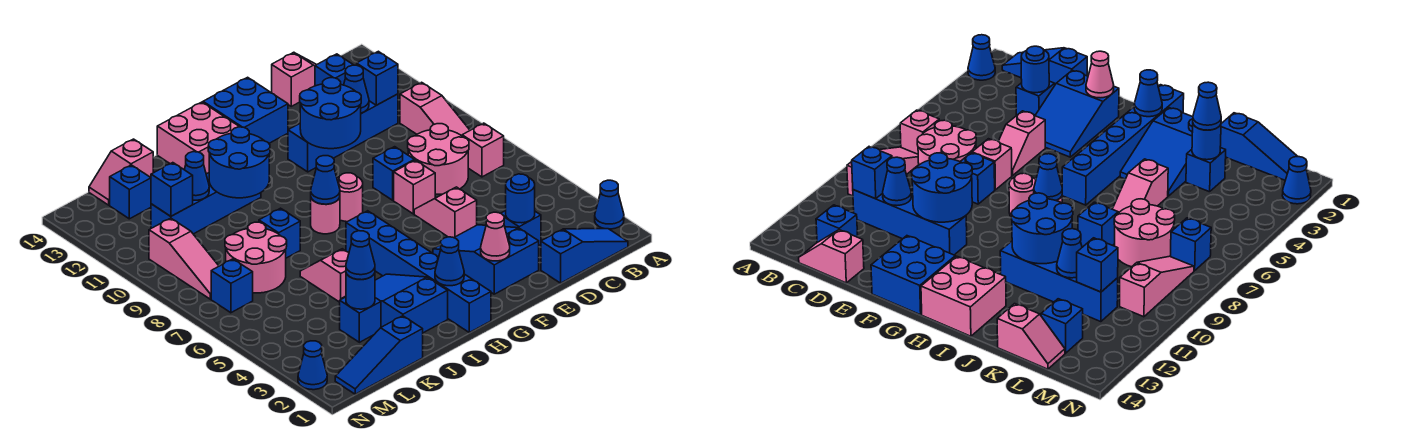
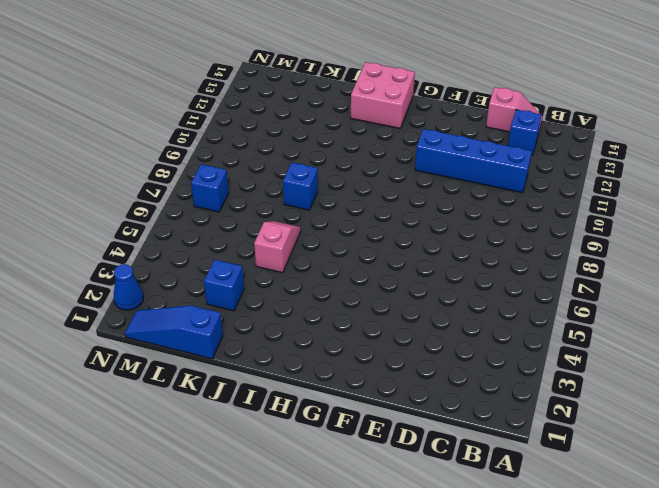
none -> blue cone A2 level 1
none -> blue slope B1:D1 level 1 top D
none -> pink brick B7 level 1
none -> pink slope B8:B10 level 1 top 10

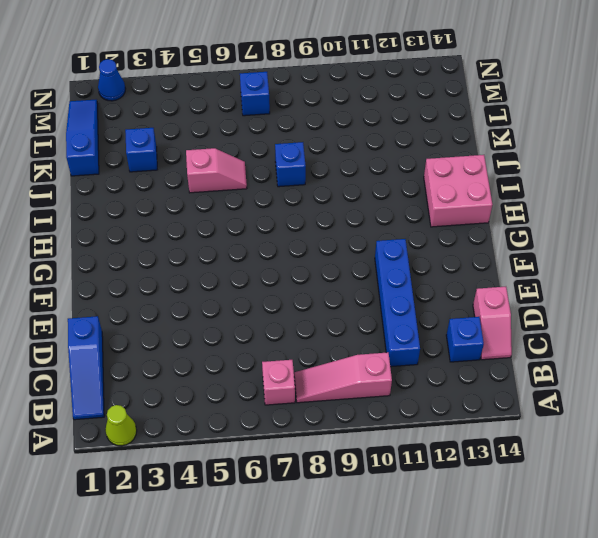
lime cone A2 level 1 -> blue cone A2 level 1
none -> pink round brick C7:D8 level 1
none -> blue brick D3 level 1
none -> blue slope E2:F4 level 1 top 2
none -> pink slope E5:E6 level 1 top 5

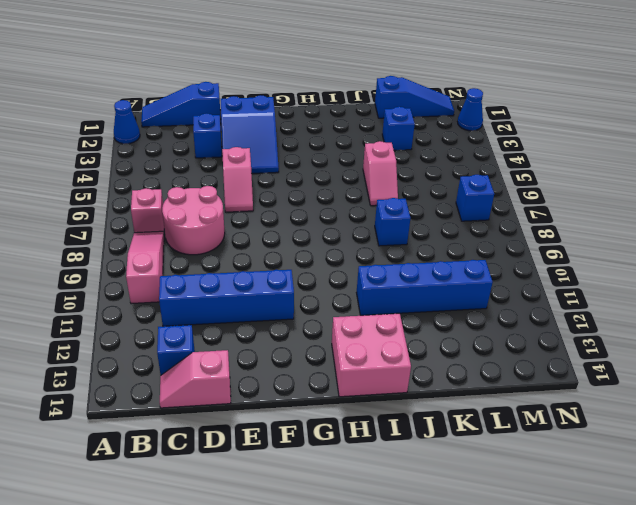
none -> pink brick E7 level 1
none -> blue brick E8 level 1
none -> blue brick F13:G14 level 1
none -> pink round brick G8 level 1

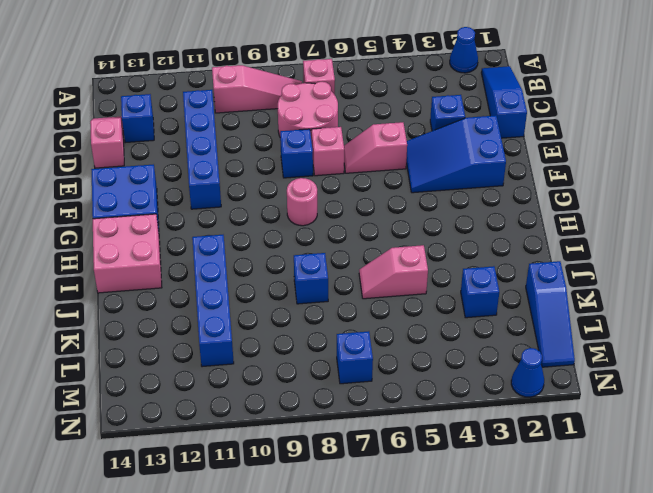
none -> blue brick H1:H6 level 1
none -> pink round brick H8 level 1
none -> blue slope I2:J4 level 1 top 2
none -> pink round brick K7:L8 level 1

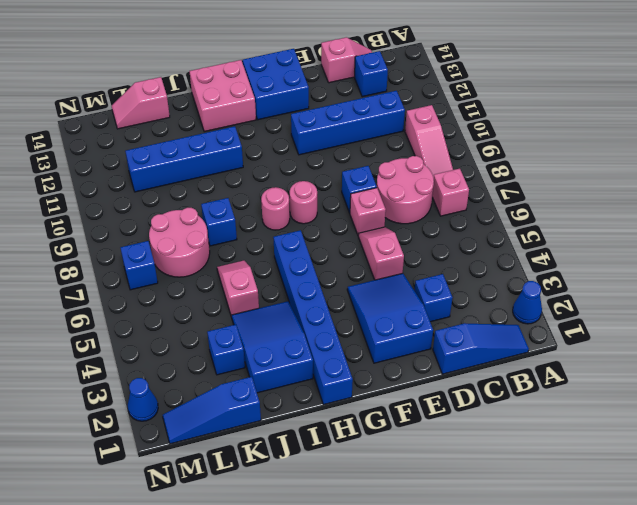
none -> blue brick L13 level 1
none -> pink slope M8:M10 level 1 top 10
none -> blue brick C11 level 2
none -> blue round brick D3 level 2

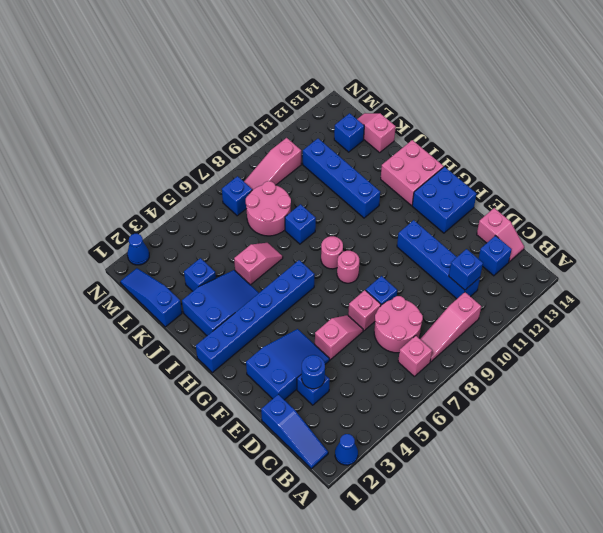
none -> blue cone D11 level 2
none -> blue round brick E10:F11 level 2
none -> pink cone F2 level 2
none -> blue cone H2 level 2

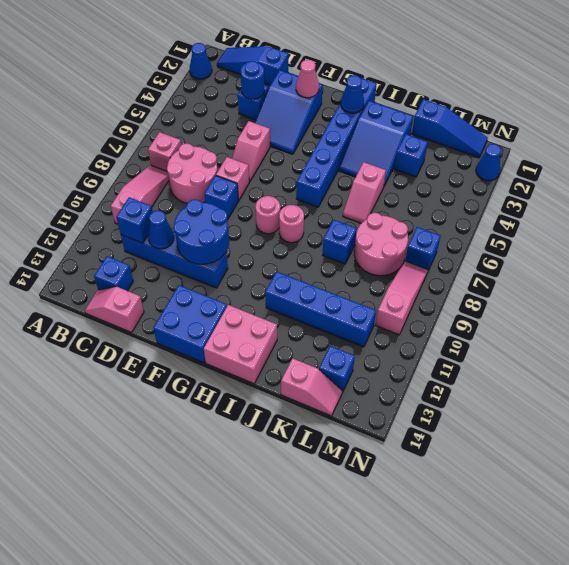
none -> blue cone H8 level 2
none -> blue round brick I10:J11 level 2
none -> blue round brick K3 level 2
none -> blue cone K11 level 2

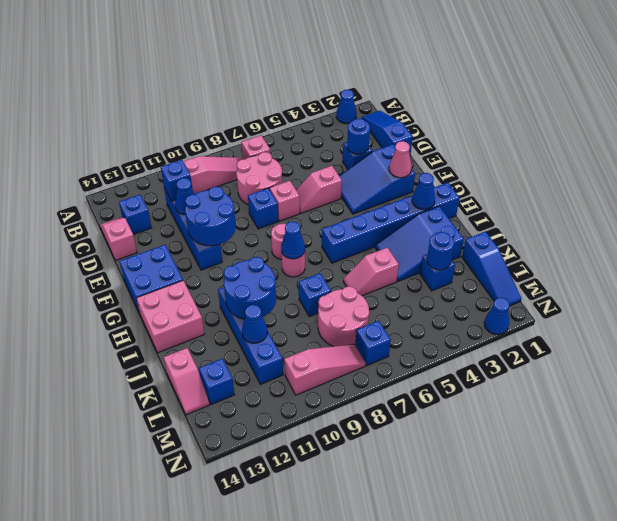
none -> blue brick L11 level 2
none -> blue cone K3 level 3

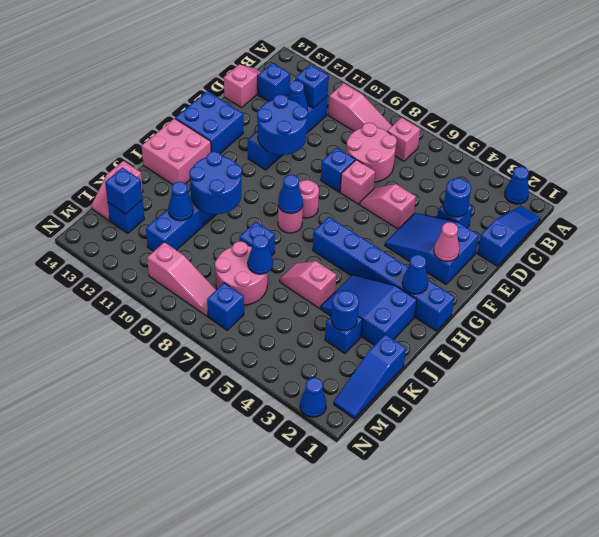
blue cone K7 level 2 -> blue cone K3 level 3
blue brick L13 level 2 -> blue brick L11 level 2

